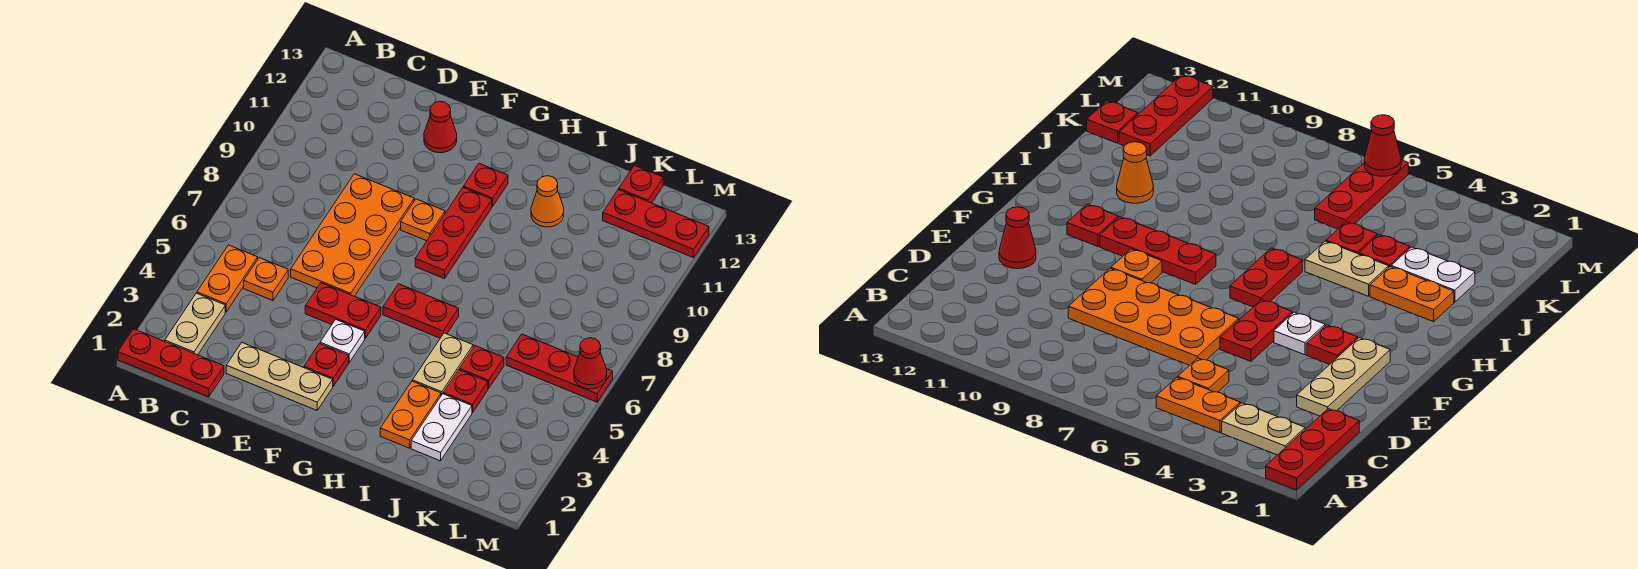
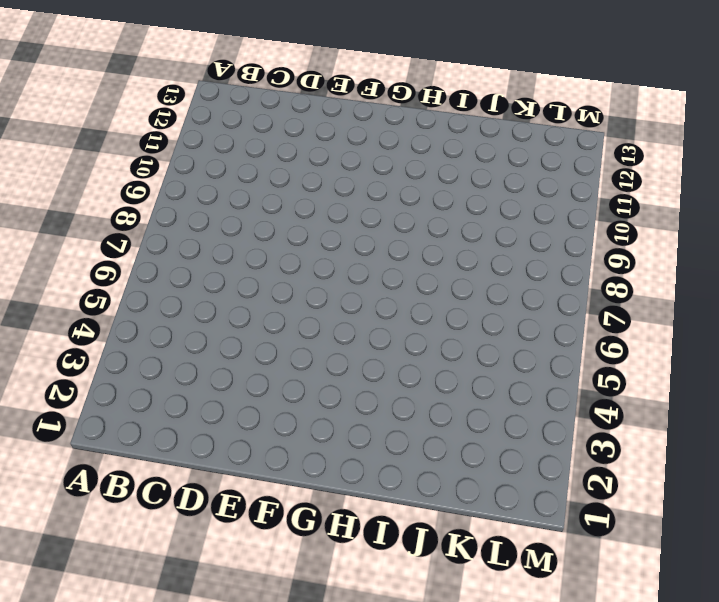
none -> red plate A1:C1 level 1
none -> tan plate B2:B3 level 1
none -> orange plate B4:B5 level 1

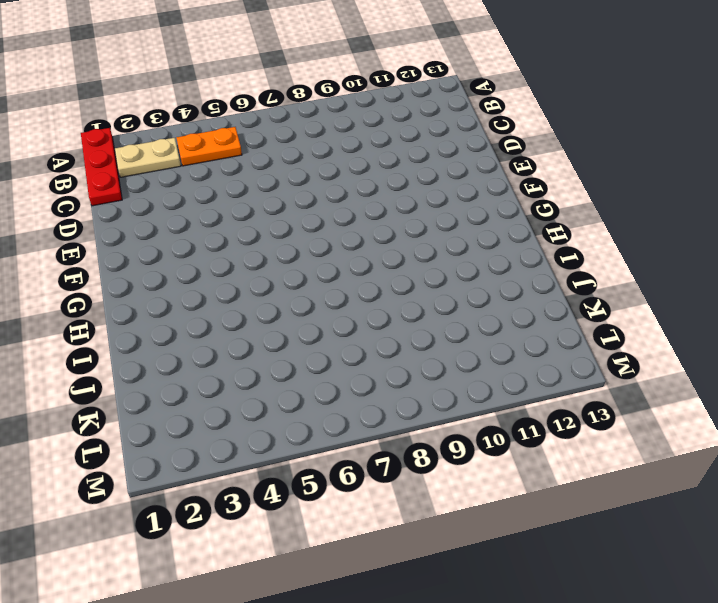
none -> orange plate C5 level 1
none -> tan plate D2:F2 level 1
none -> orange plate D6:E9 level 1

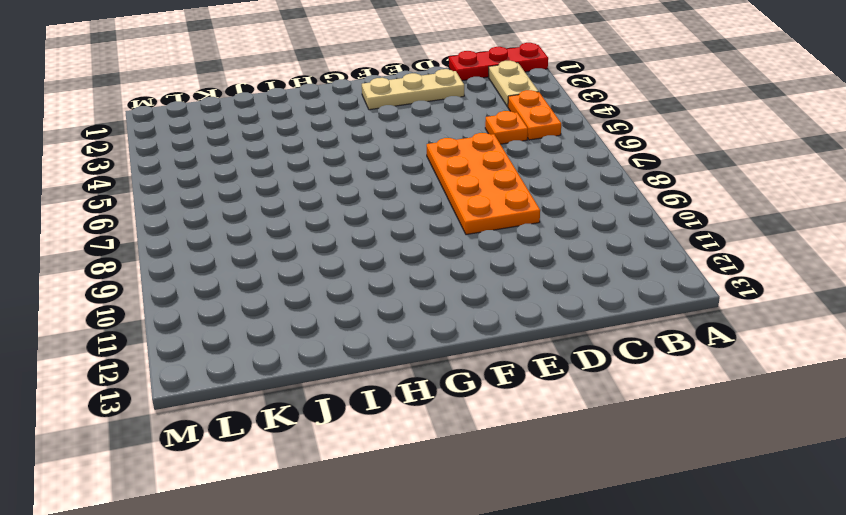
none -> red plate E5:F5 level 1
none -> red cone E12 level 1
none -> red plate F3 level 1

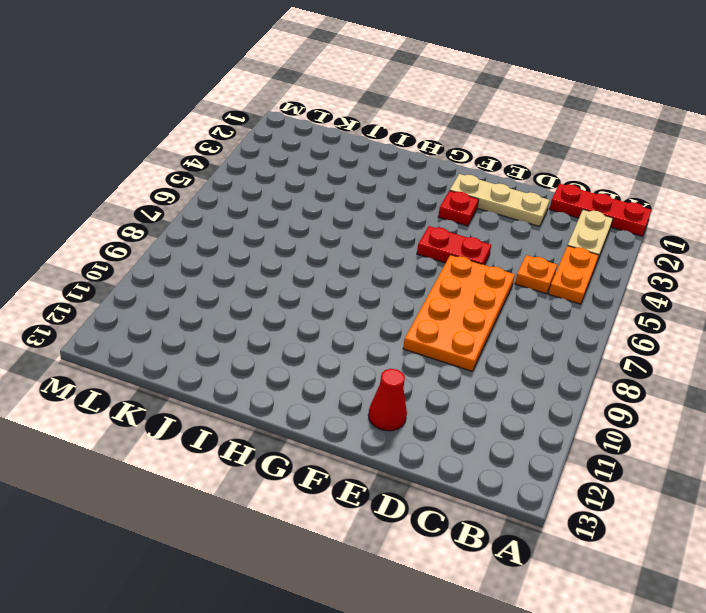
none -> white plate F4 level 1
none -> orange plate F9 level 1
none -> red plate G6:H6 level 1

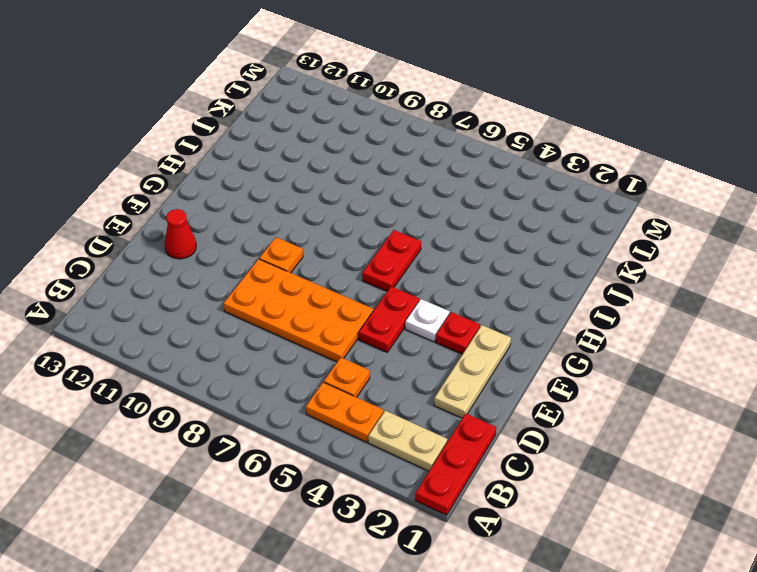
none -> red plate G8:G10 level 1
none -> red plate G11 level 1
none -> orange plate I2:I3 level 1

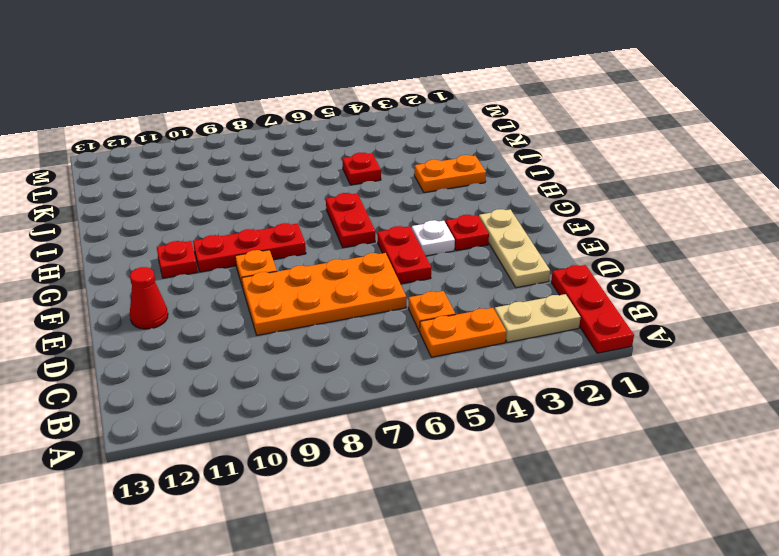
none -> tan plate I4:I5 level 1
none -> orange cone I11 level 1
none -> white plate J2:J3 level 1

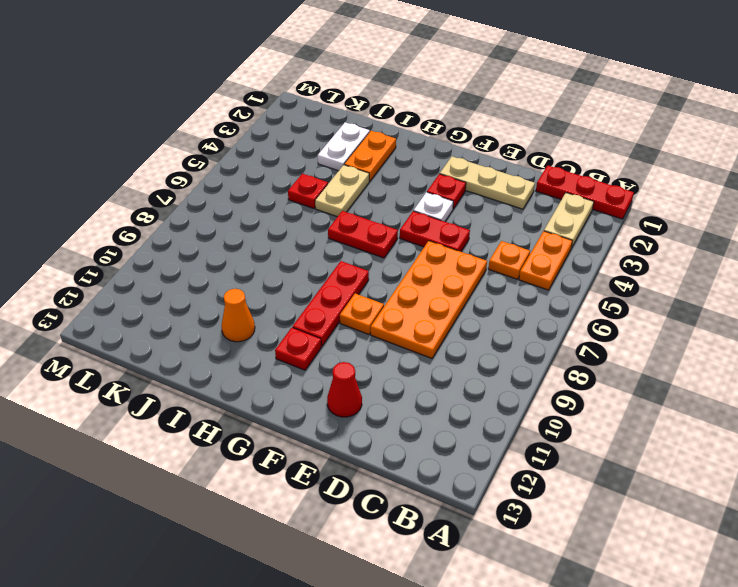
none -> red plate J4 level 1
none -> red plate K6:M6 level 1
none -> red plate K12:M12 level 1

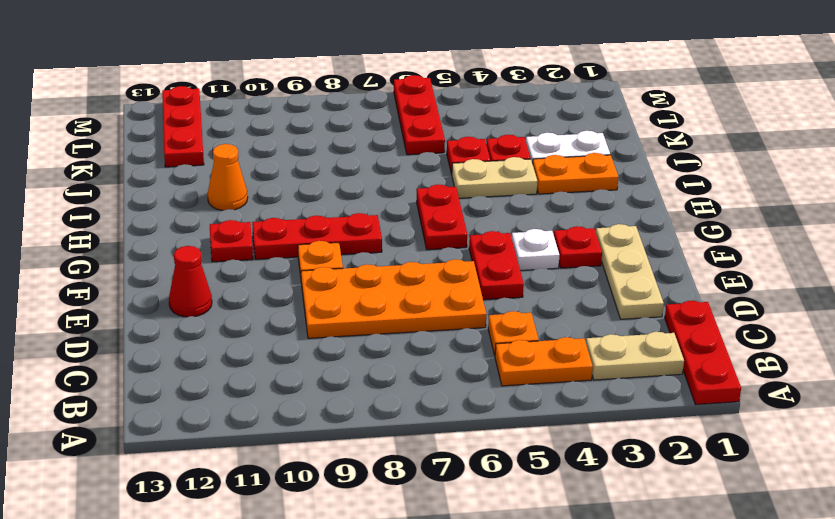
none -> red plate K13 level 1
none -> red cone M6 level 2

